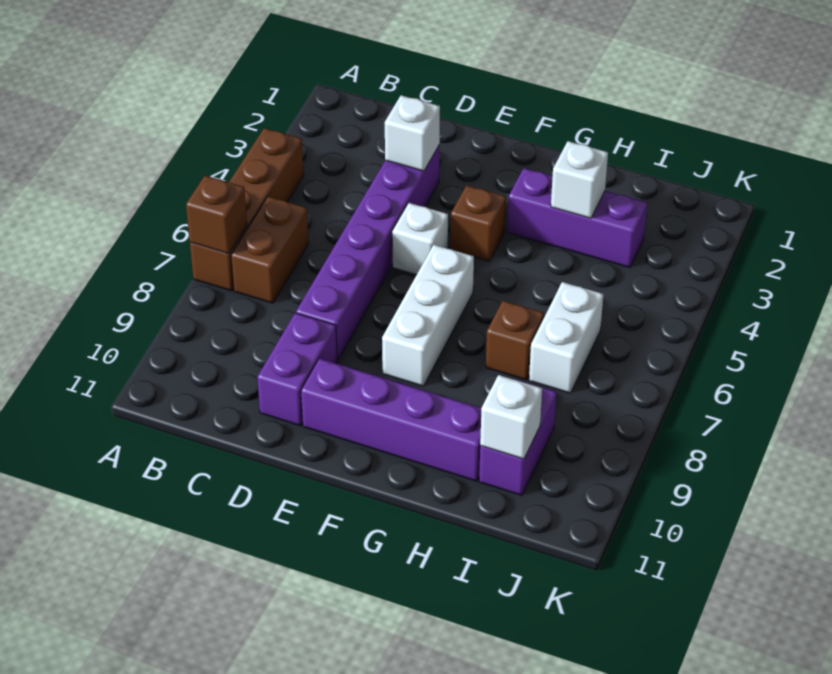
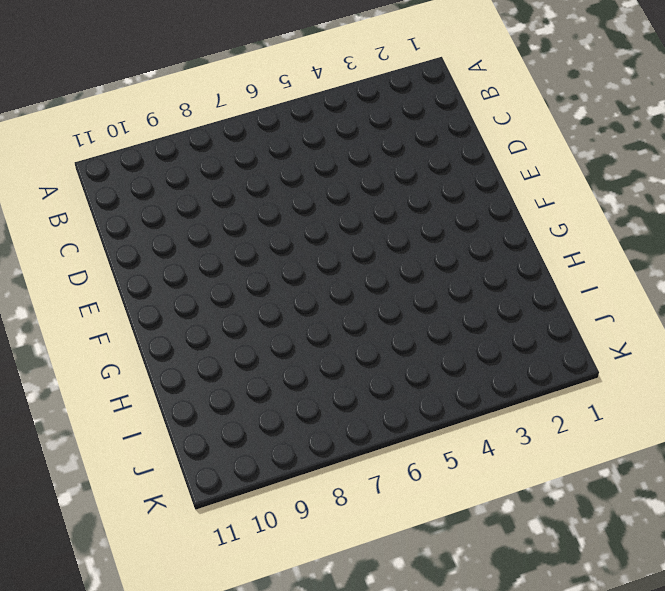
none -> brown brick A4:A7 level 1
none -> brown brick B6:B7 level 1
none -> purple brick D3:D8 level 1

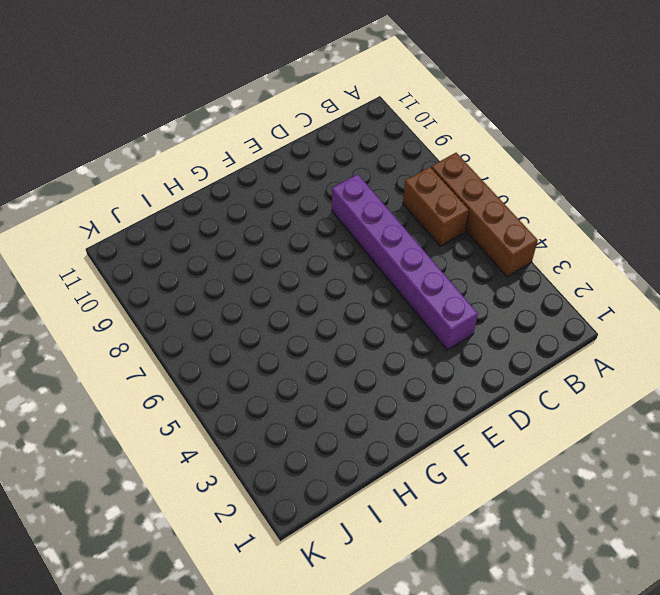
none -> purple brick D9:D10 level 1
none -> white brick E5 level 1
none -> purple brick E10:H10 level 1

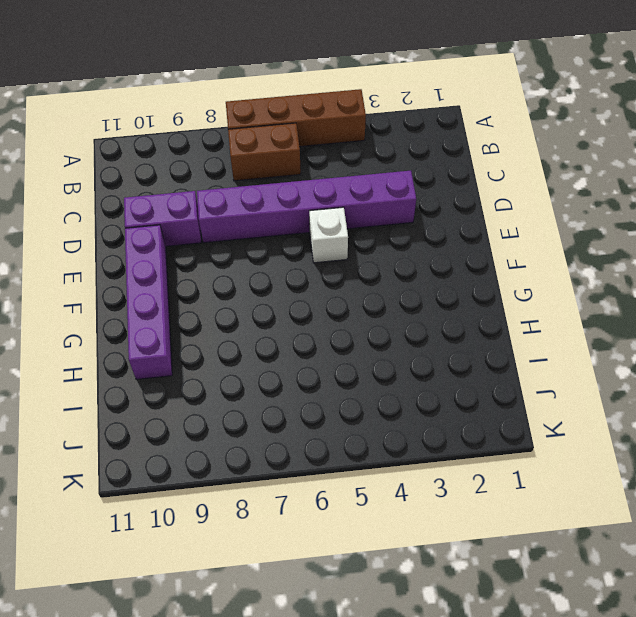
none -> brown brick F4 level 1
none -> white brick F6:F8 level 1
none -> purple brick G3:I3 level 1

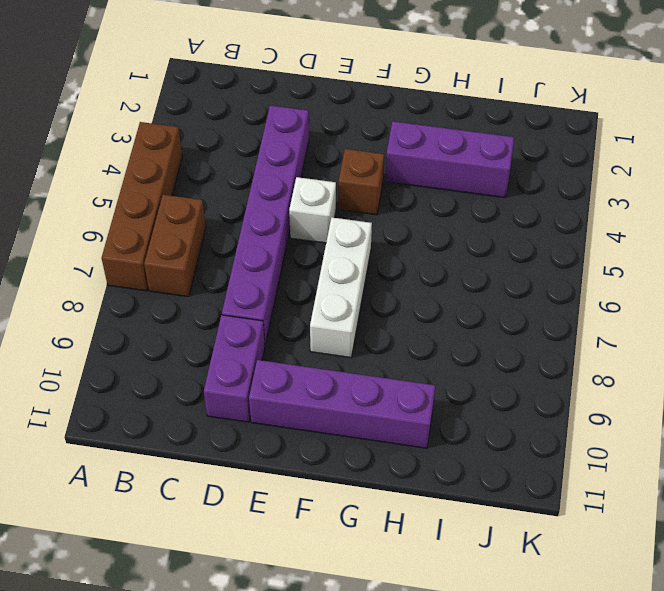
none -> brown brick H7 level 1
none -> white brick I6:I7 level 1
none -> purple brick I9:I10 level 1

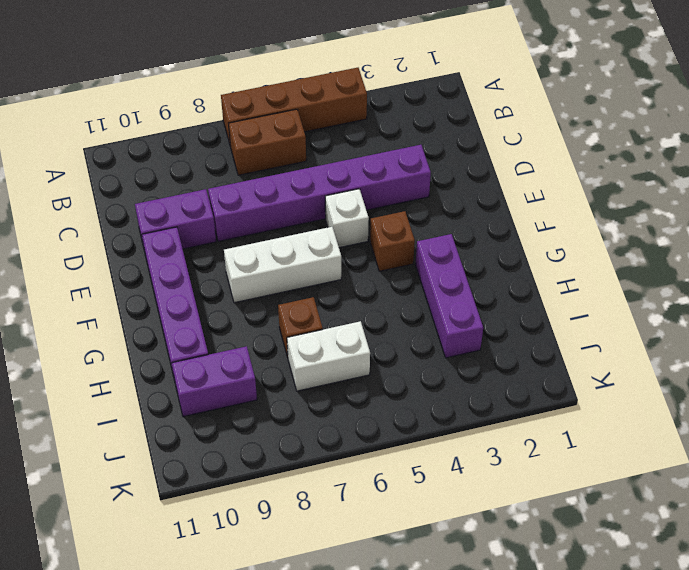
none -> brown brick A7 level 2
none -> white brick D3 level 2
none -> white brick H3 level 2

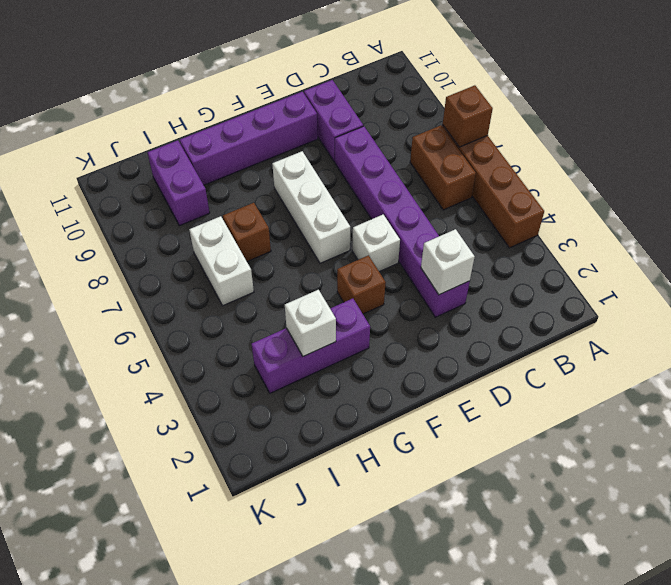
none -> white brick I10 level 2

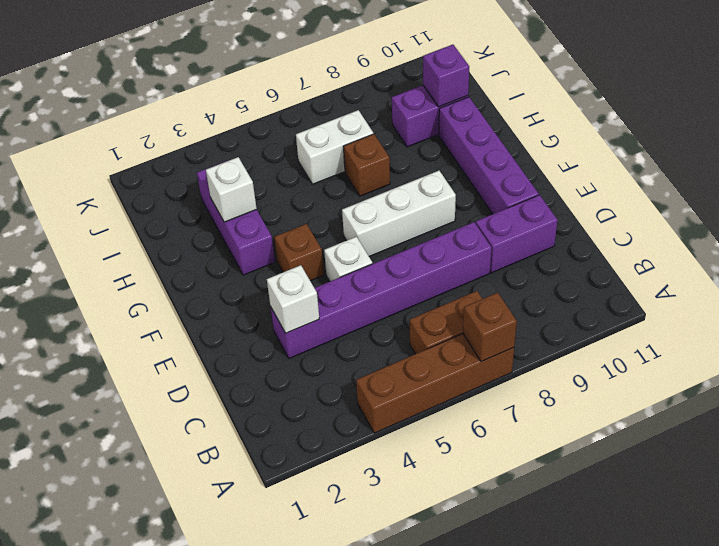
purple brick I10 level 2 -> white brick I10 level 2

